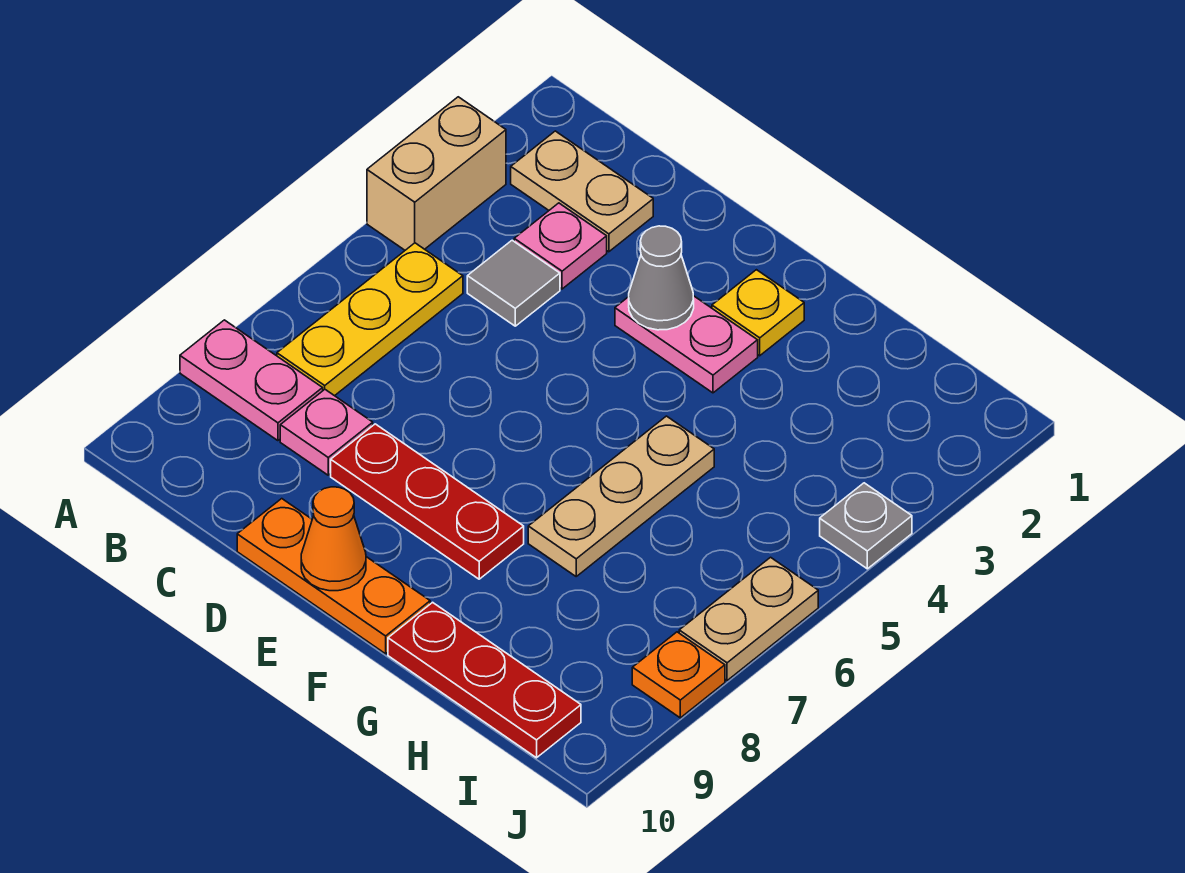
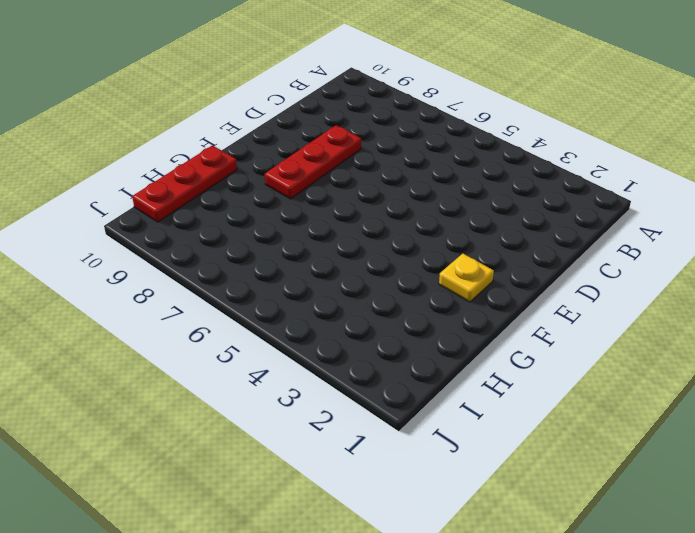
none -> tan brick A3:A4 level 1
none -> pink plate A8:B8 level 1
none -> tan plate B2:C2 level 1

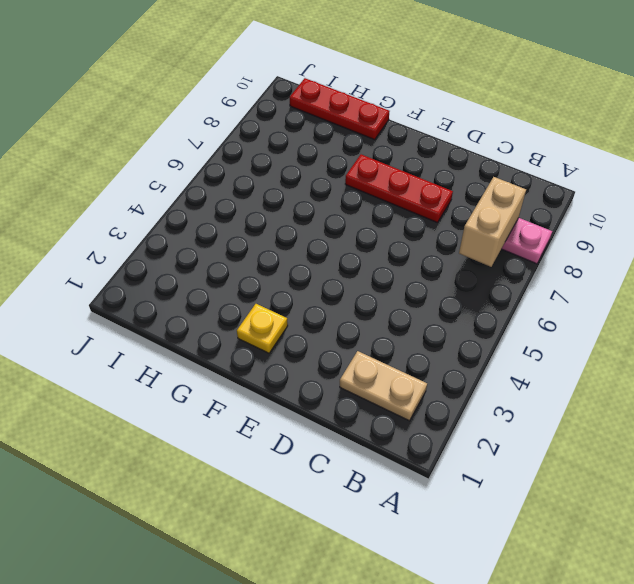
tan brick B7:B8 level 2 -> tan brick A3:A4 level 1
none -> yellow plate B5:B7 level 1
none -> pink plate C3 level 1
none -> grey tile C4 level 1

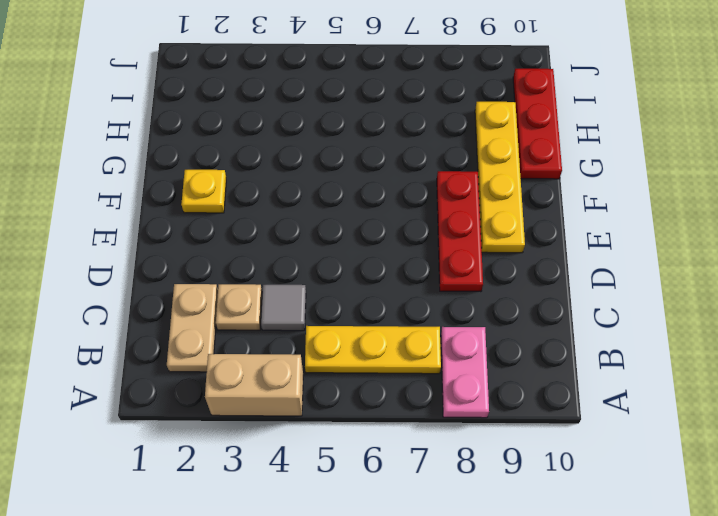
tan plate C3 level 1 -> pink plate C3 level 1
yellow plate E9:H9 level 1 -> none
none -> pink plate C8 level 1
none -> orange plate D10:F10 level 1
none -> pink plate E3:F3 level 1

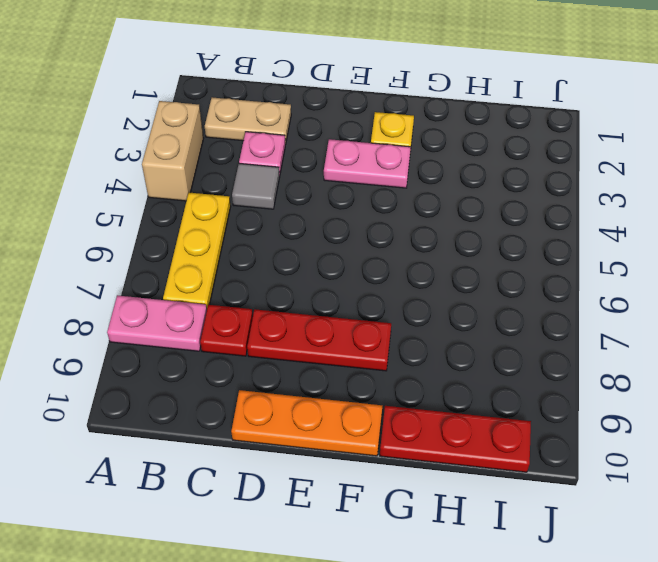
red plate C8 level 1 -> pink plate C8 level 1
none -> tan plate G5:G7 level 1
none -> grey plate J4 level 1
none -> tan plate J6:J7 level 1

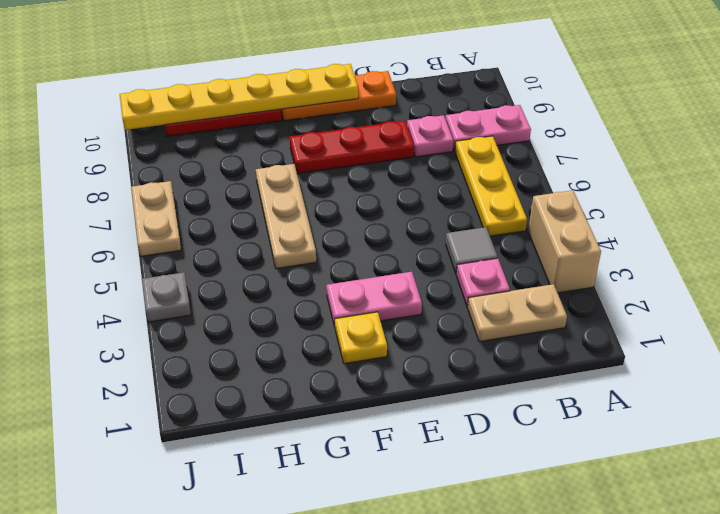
yellow plate E10:J10 level 2 -> orange cone E10 level 2
none -> orange plate J8 level 1
none -> grey cone E3 level 2

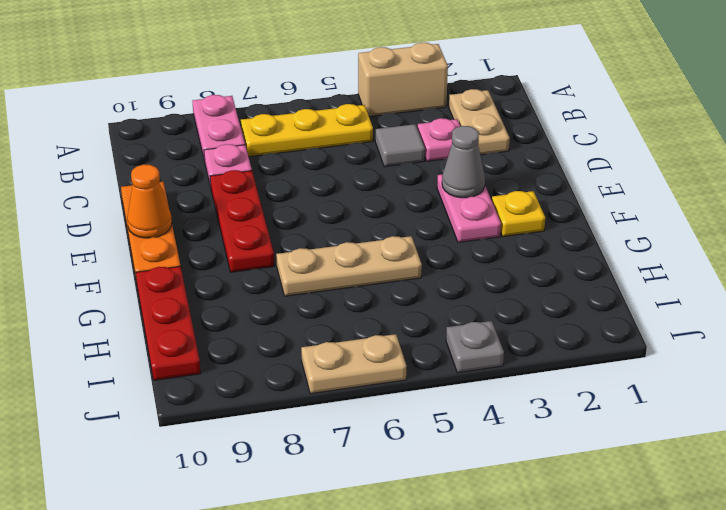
none -> orange plate J8 level 1

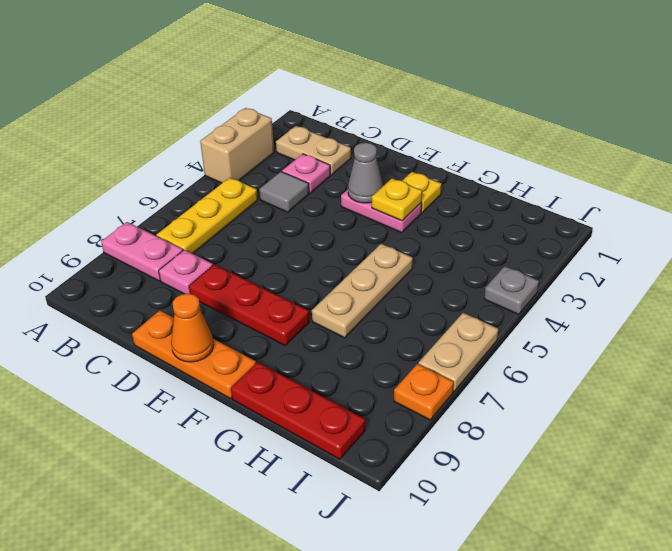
yellow plate F3 level 2 -> none

